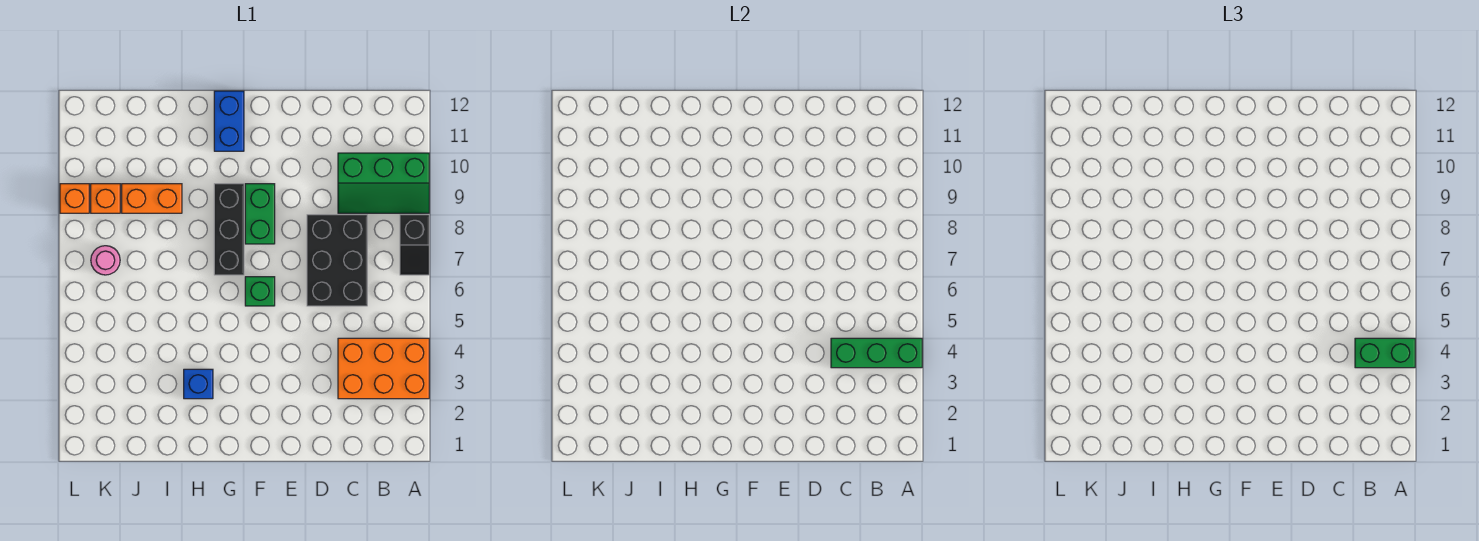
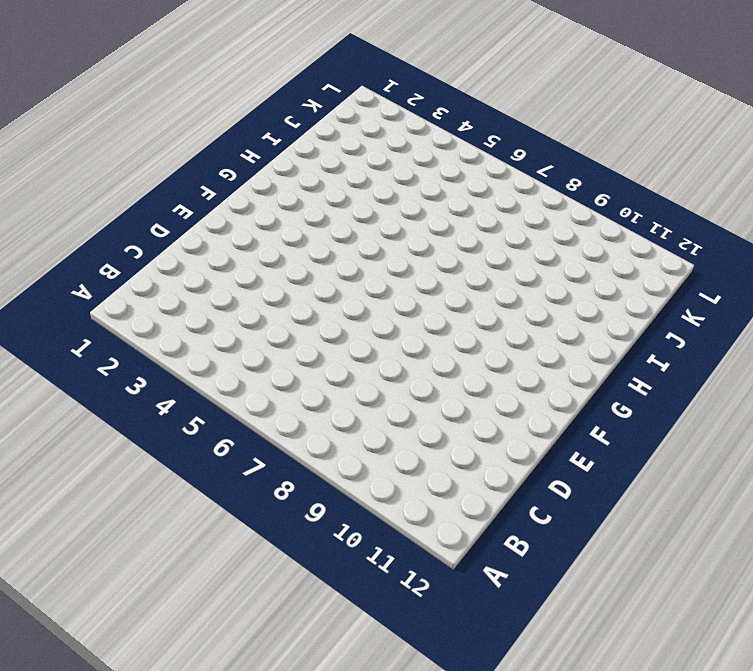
none -> orange brick A3:C4 level 1
none -> black slope A7:A8 level 1 top 8
none -> green slope A9:C10 level 1 top 10

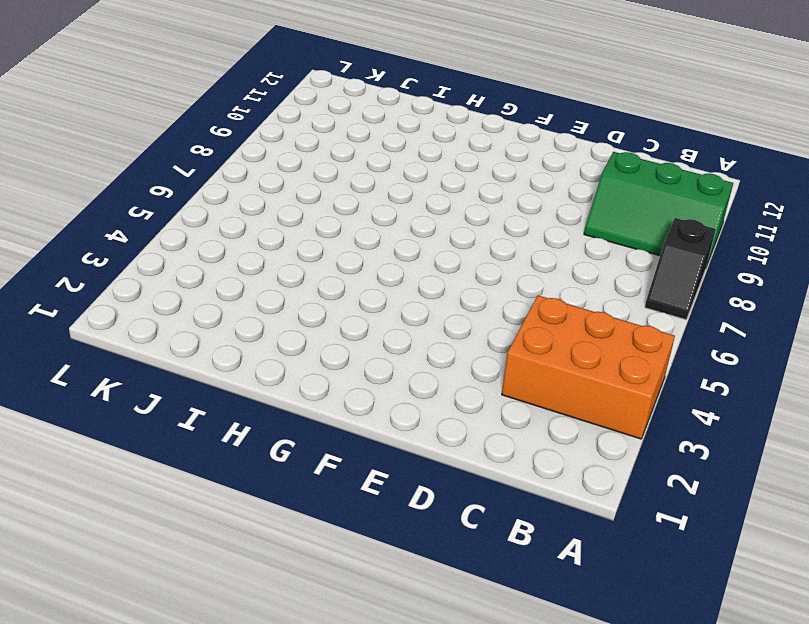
none -> black brick C6:D8 level 1
none -> green brick F6 level 1
none -> green brick F8:F9 level 1

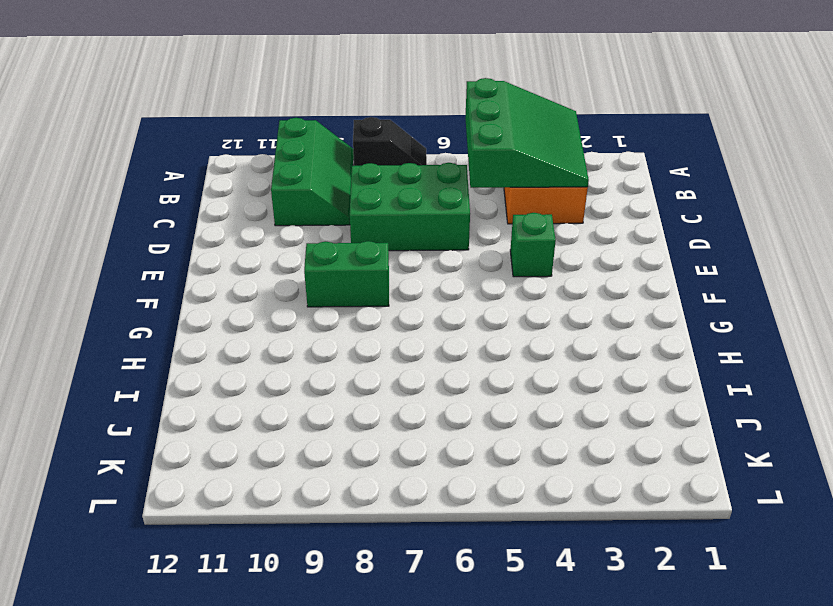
green slope A3:C5 level 2 top 5 -> green brick A4:C4 level 2
green brick C6:D8 level 1 -> black brick C6:D8 level 1
green brick E4 level 1 -> green brick F6 level 1
none -> black brick G7:G9 level 1
none -> blue brick G11:G12 level 1
none -> blue brick H3 level 1

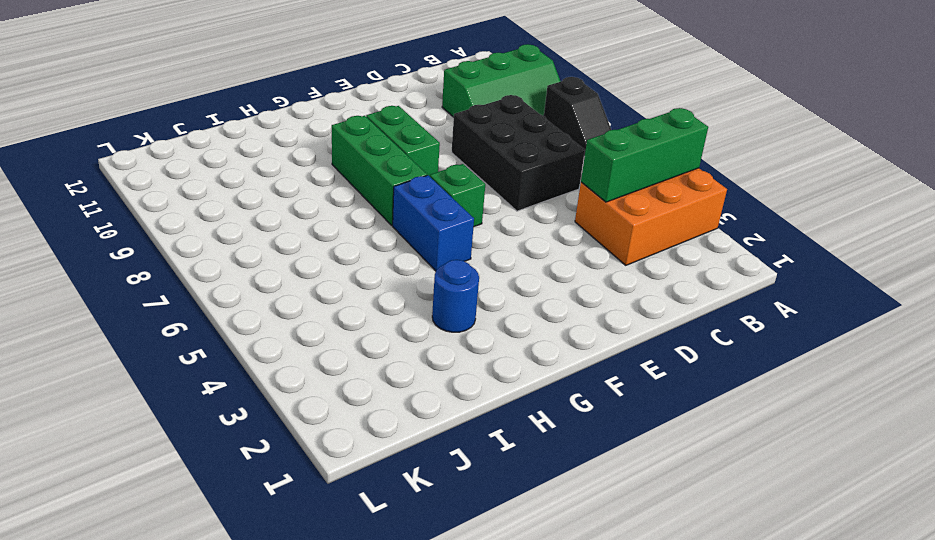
blue brick G5:G6 level 1 -> blue brick G11:G12 level 1
green brick G7:G9 level 1 -> black brick G7:G9 level 1
blue round brick H3 level 1 -> blue brick H3 level 1
none -> orange brick I9:J9 level 1
none -> pink round brick K7 level 1
none -> orange brick K9 level 1

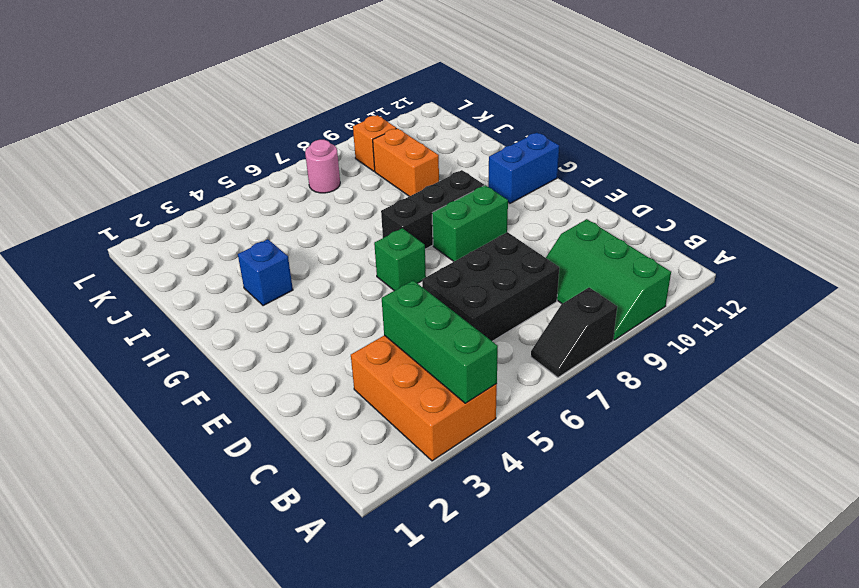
none -> orange brick L9 level 1
none -> green brick A4:B4 level 3

